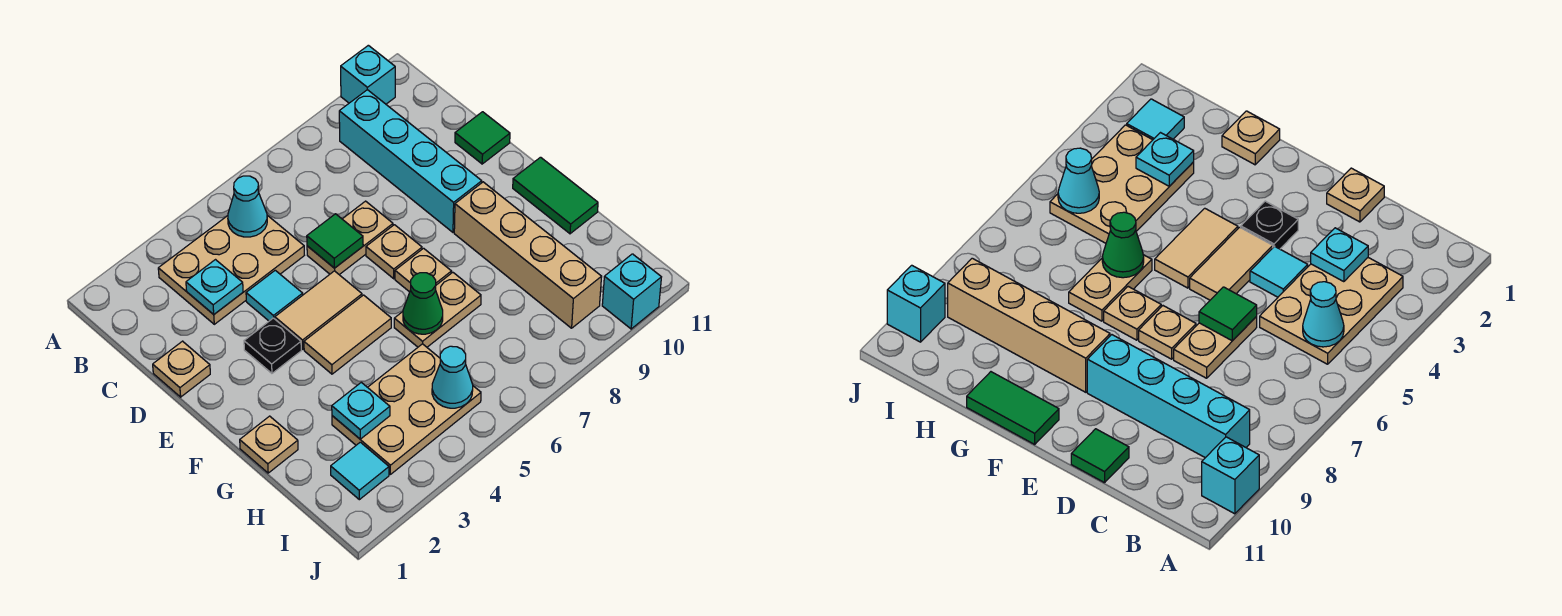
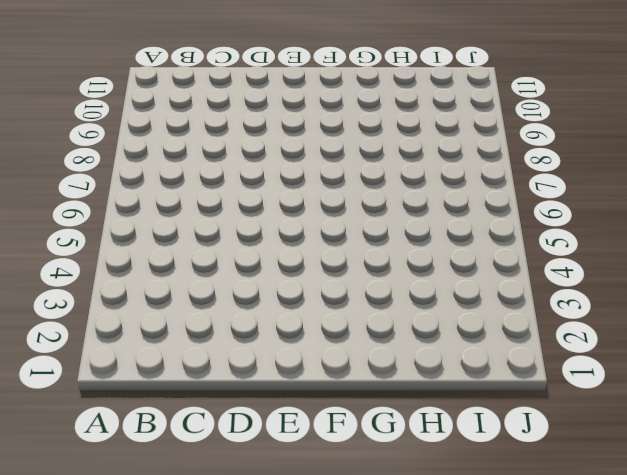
none -> cyan brick A10 level 1
none -> tan plate B3:C5 level 1
none -> cyan brick B9:E9 level 1

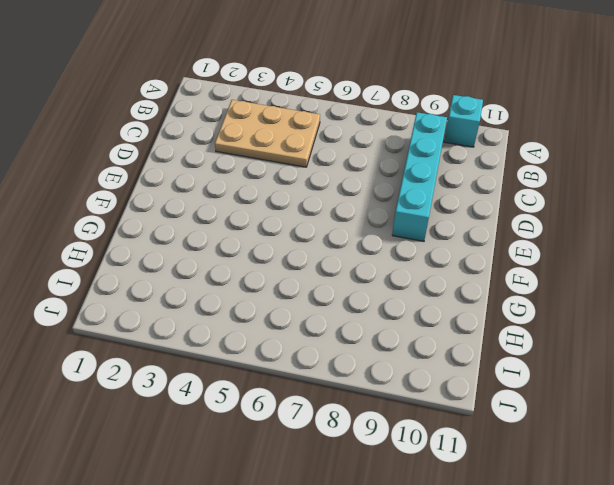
none -> tan plate D1 level 1
none -> cyan tile D4 level 1
none -> tan plate D6:D7 level 1

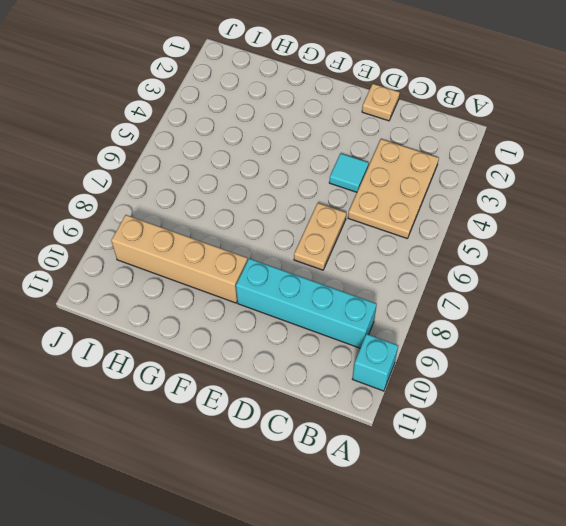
none -> green tile D11 level 1
none -> black plate E3 level 1
none -> tan tile E4:E5 level 1

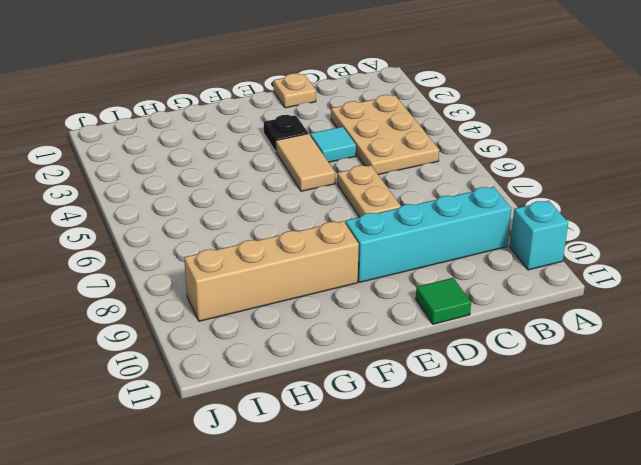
none -> tan plate E7 level 1
none -> tan tile F4:F5 level 1
none -> tan plate F7 level 1

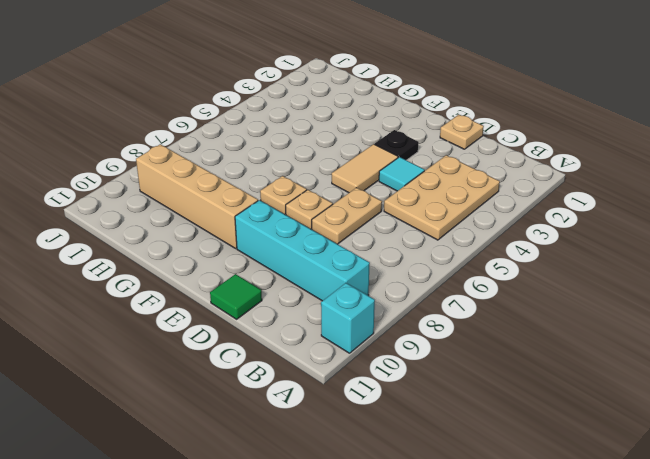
none -> tan tile F4:F5 level 1
none -> green tile F11:G11 level 1
none -> tan plate G1 level 1

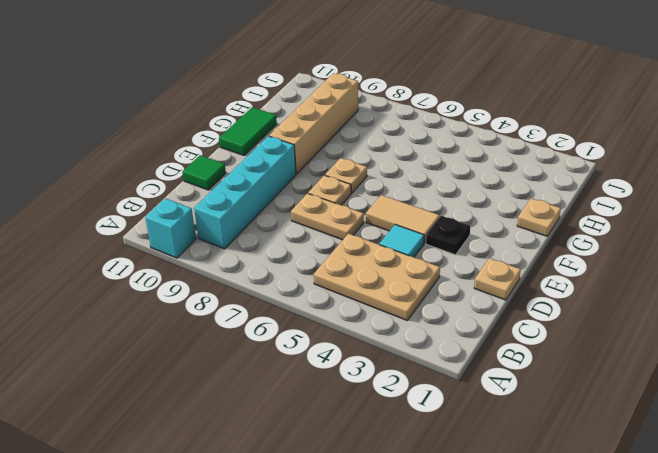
none -> tan tile F4:F5 level 1
none -> tan plate G6:G7 level 1
none -> tan plate H3:I5 level 1

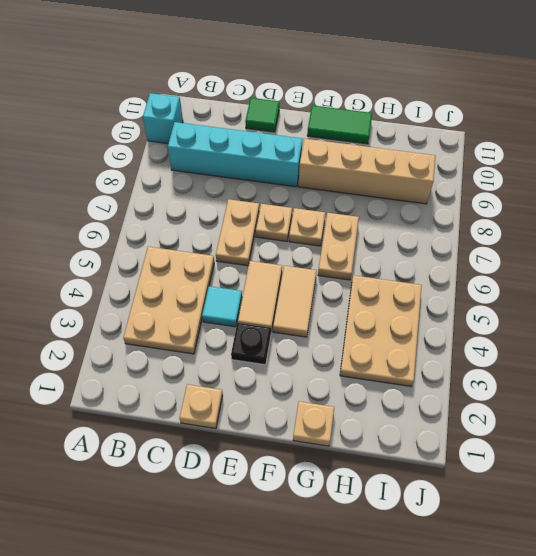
none -> cyan tile I2 level 1
none -> cyan brick J10 level 1
none -> cyan cone B5 level 2

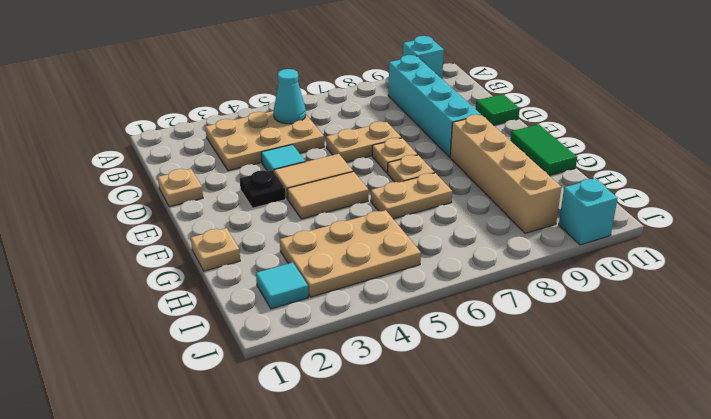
none -> cyan plate C3 level 2
none -> green tile D6 level 2
none -> green cone G6 level 2

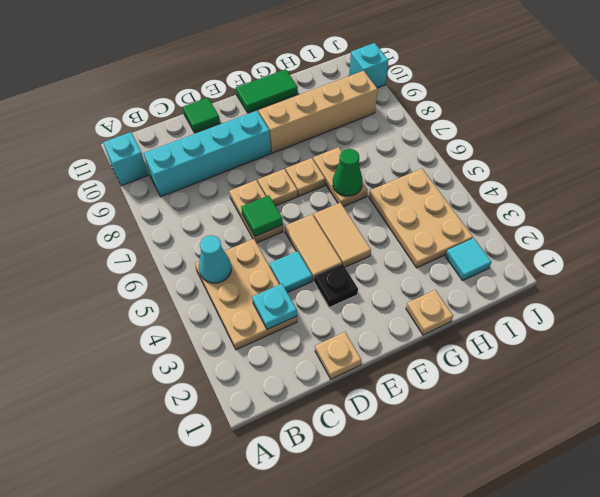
none -> cyan plate H3 level 2
none -> cyan cone I5 level 2

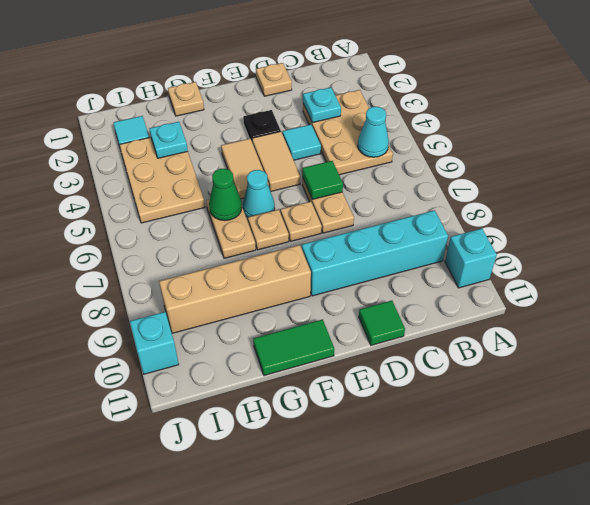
cyan cone F6 level 1 -> cyan cone I5 level 2

